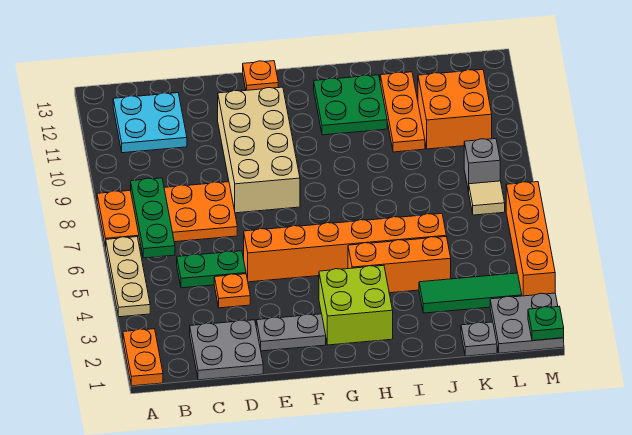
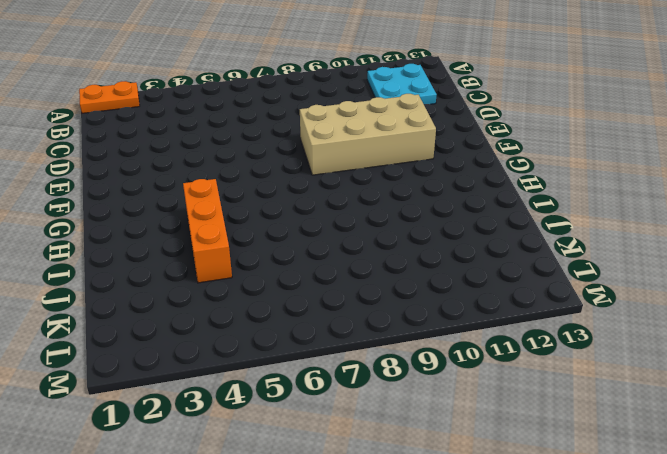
none -> tan plate A4:A6 level 1
none -> orange plate A7:D8 level 1
none -> grey plate C1:D2 level 1

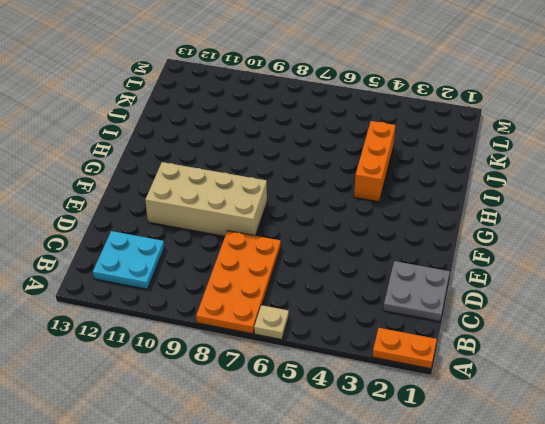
tan plate A6 level 1 -> tan plate A4:A6 level 1
none -> green plate C5:D5 level 1
none -> orange plate D4 level 1
none -> grey plate E2:F2 level 1

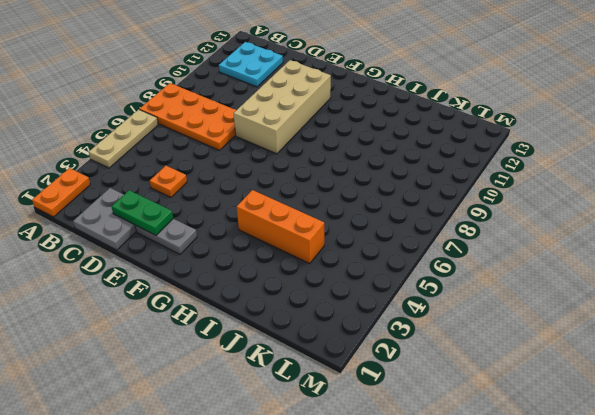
green plate D2:E2 level 2 -> green plate C5:D5 level 1
none -> orange brick E5:J5 level 1
none -> orange plate F13 level 1
none -> lime brick G2:H3 level 1

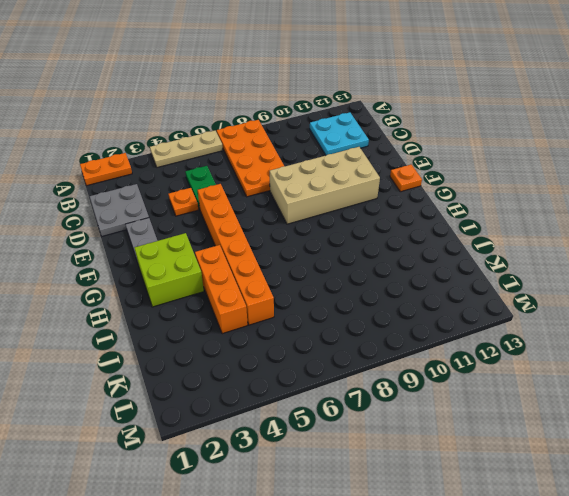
none -> green plate H11:I12 level 1
none -> green tile J3:L3 level 1
none -> orange plate J10:J12 level 1

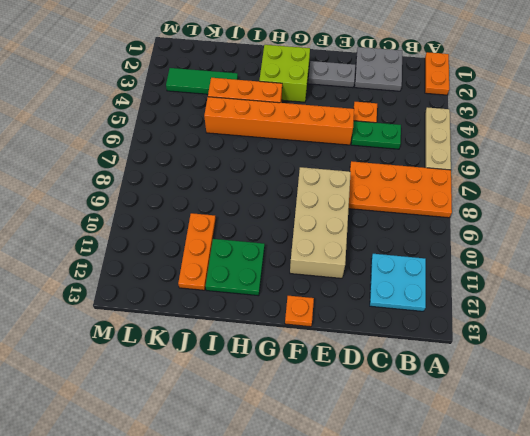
none -> grey plate K1 level 1
none -> orange brick K10:L11 level 1
none -> grey plate L1:M2 level 1

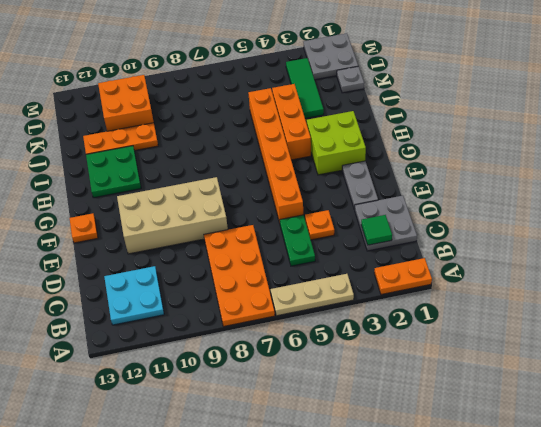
green tile C2 level 2 -> none
none -> tan tile L7 level 1
none -> grey brick L8 level 1
none -> orange brick M3:M6 level 1

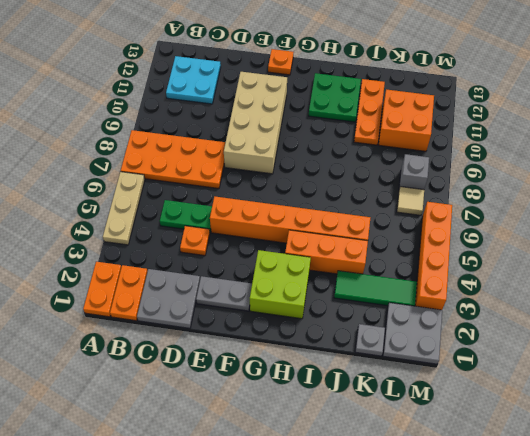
orange plate B1:B2 level 1 -> none
none -> green plate B6:B8 level 2
none -> green plate M1 level 2

